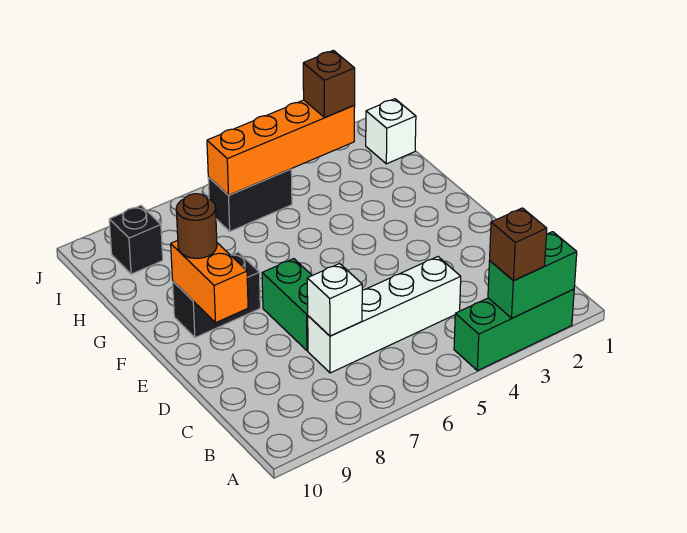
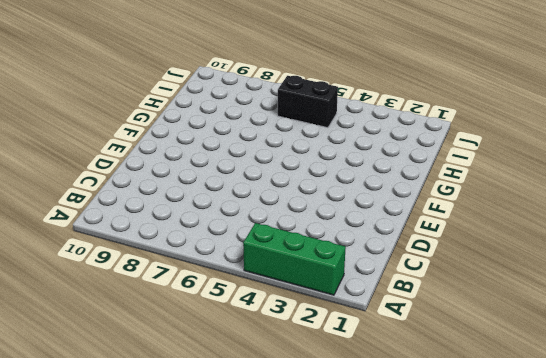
none -> white brick C4:C7 level 1
none -> green brick D7:E7 level 1
none -> black brick F8:F9 level 1

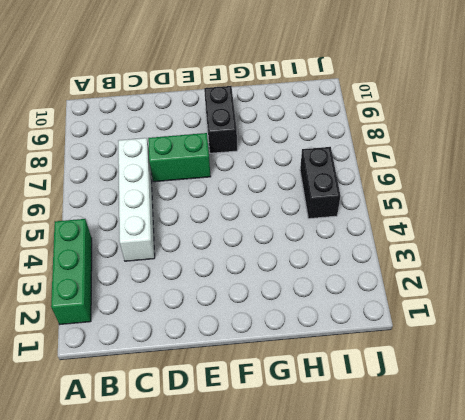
none -> white brick I1 level 1
none -> black brick I9 level 1
none -> green brick A2:A3 level 2

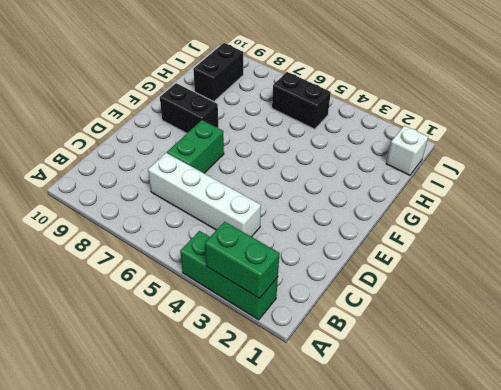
black brick H9:I9 level 1 -> black brick I9 level 1
none -> white brick C7 level 2
none -> orange brick E9:F9 level 2
none -> orange brick I3:I6 level 2

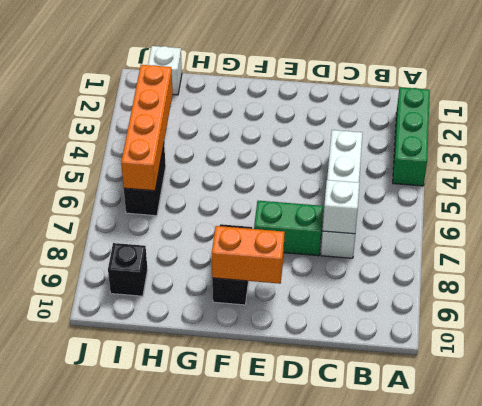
none -> green brick A2:A3 level 2
none -> brown brick A3 level 3
none -> brown round brick F9 level 3

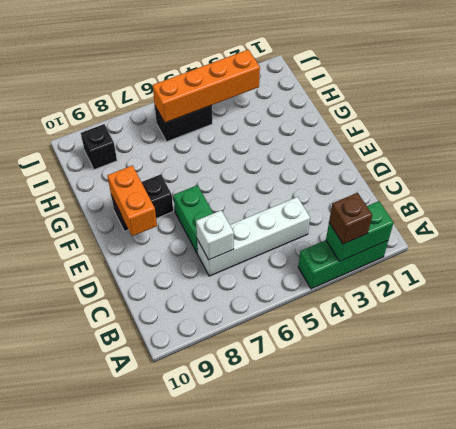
none -> white brick I1 level 1
none -> brown round brick F9 level 3
none -> brown brick I3 level 3

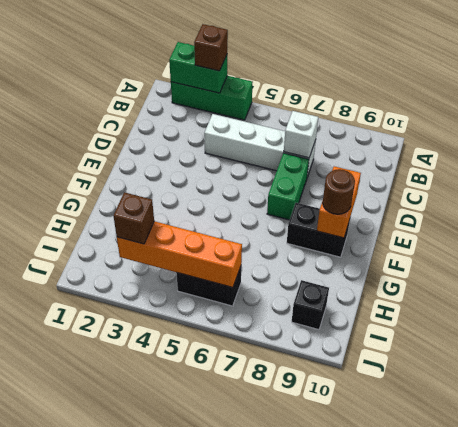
none -> white brick I1 level 1

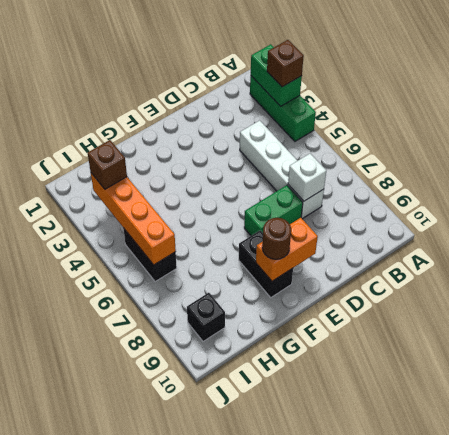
none -> white brick I1 level 1

